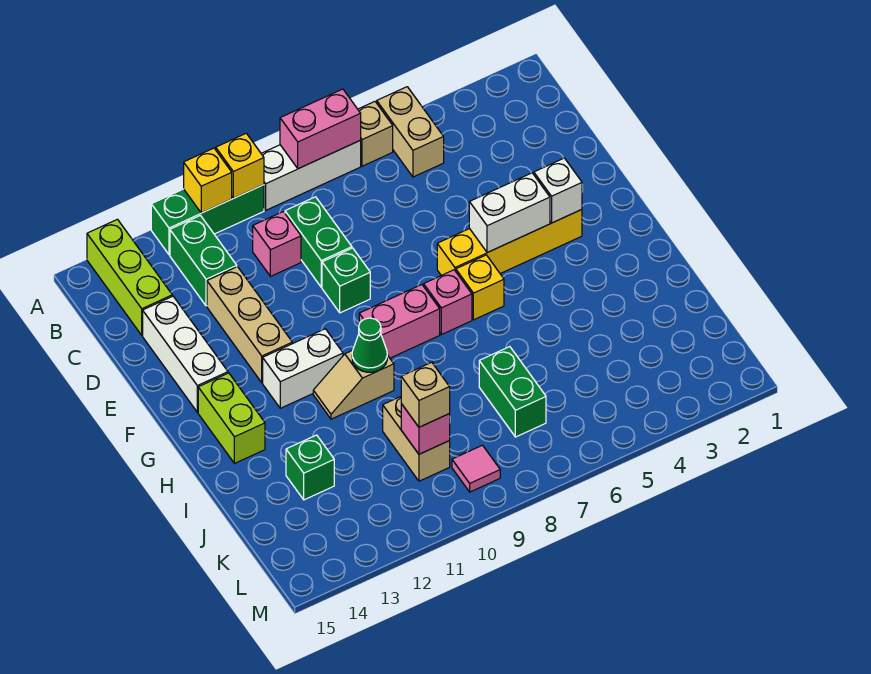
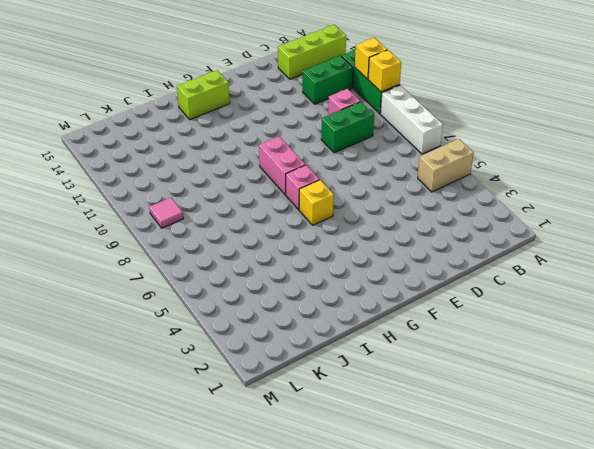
none -> tan brick A6 level 1
none -> tan brick D12:F12 level 1
none -> white brick D14:F14 level 1
none -> green brick E9 level 1

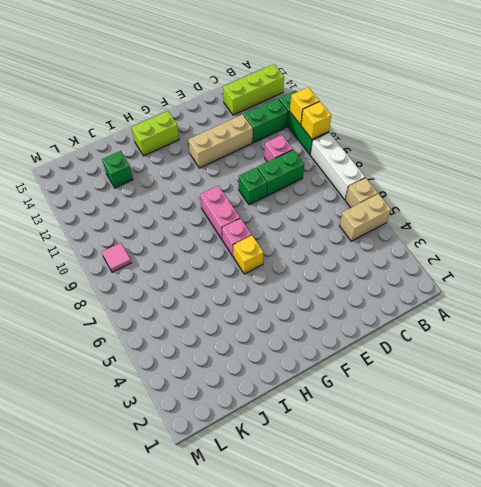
none -> white brick D14:F14 level 1
none -> yellow brick F3:F6 level 1
none -> white brick G11:G12 level 1
none -> tan slope H10:H11 level 1 top 10

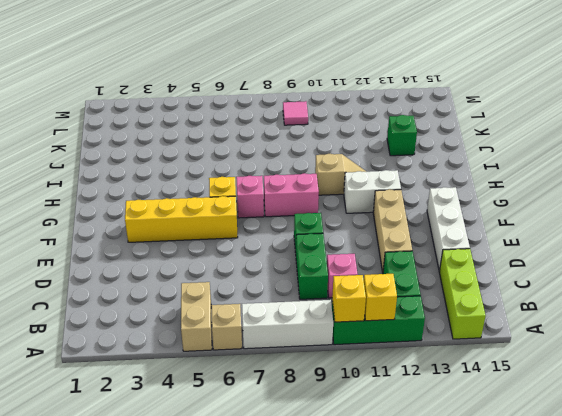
none -> lime brick G14:H14 level 1
none -> green brick J7:K7 level 1
none -> tan brick J10:K10 level 1
none -> pink brick A7:A8 level 2

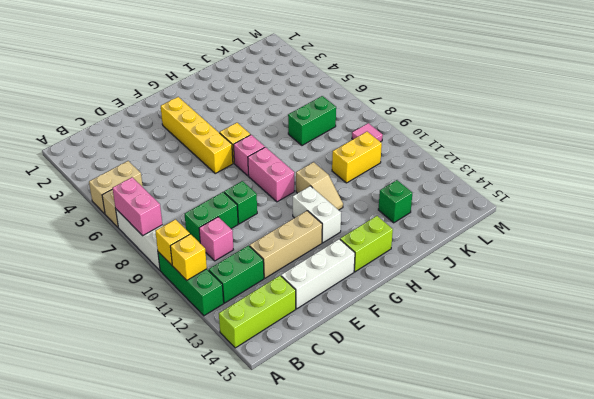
yellow brick J10:K10 level 1 -> tan brick J10:K10 level 1
none -> white brick F3 level 2
none -> white brick F4:F5 level 2
none -> green cone H10 level 2
none -> pink brick K10 level 2

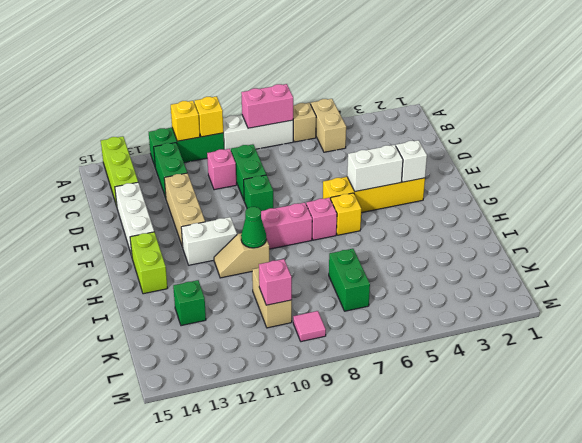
none -> tan brick K10 level 3

